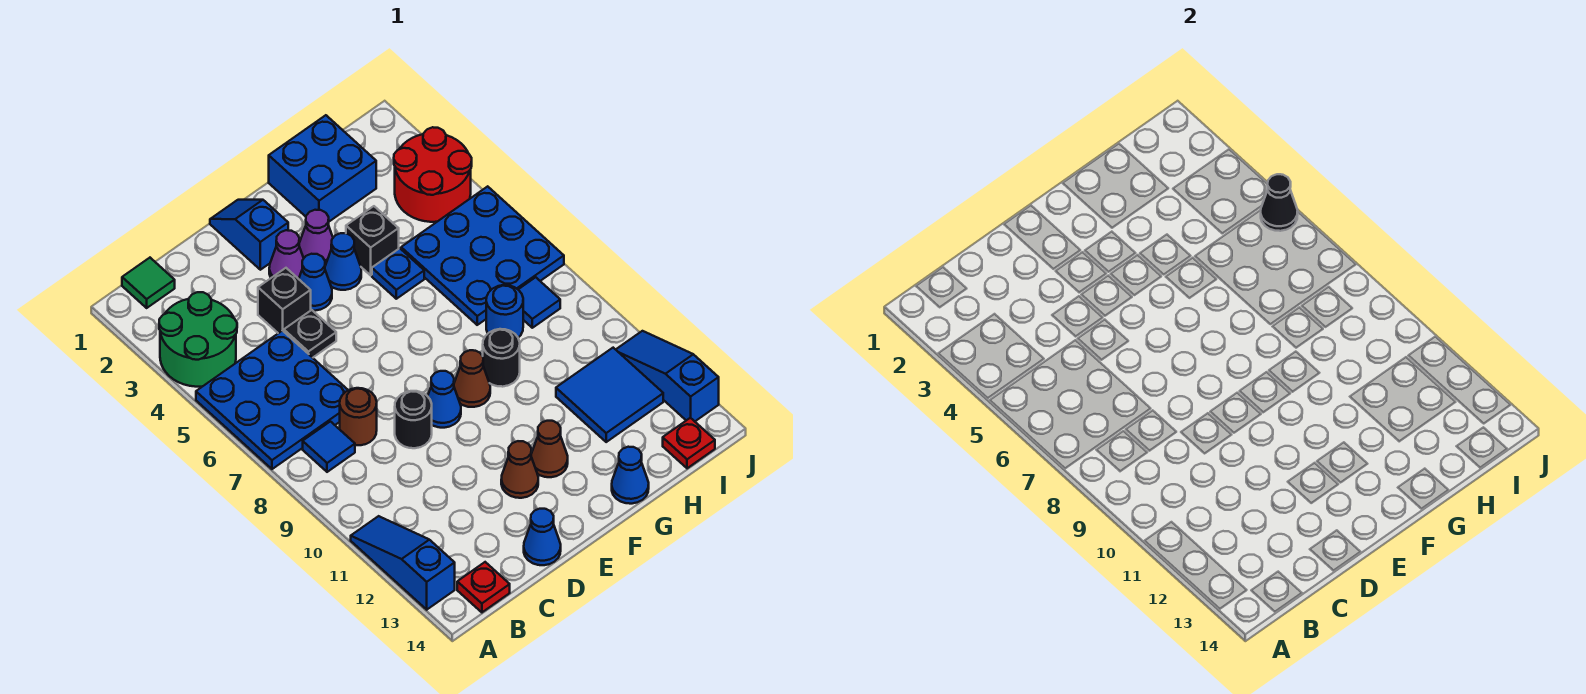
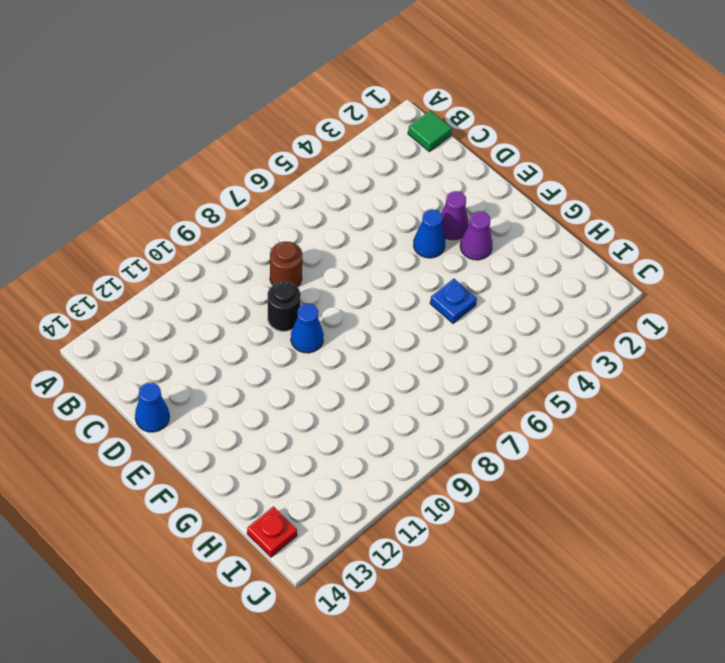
none -> green round brick A3:B4 level 1
none -> blue plate A5:C7 level 1
none -> blue slope A11:A13 level 1 top 13
none -> blue tile B8 level 1

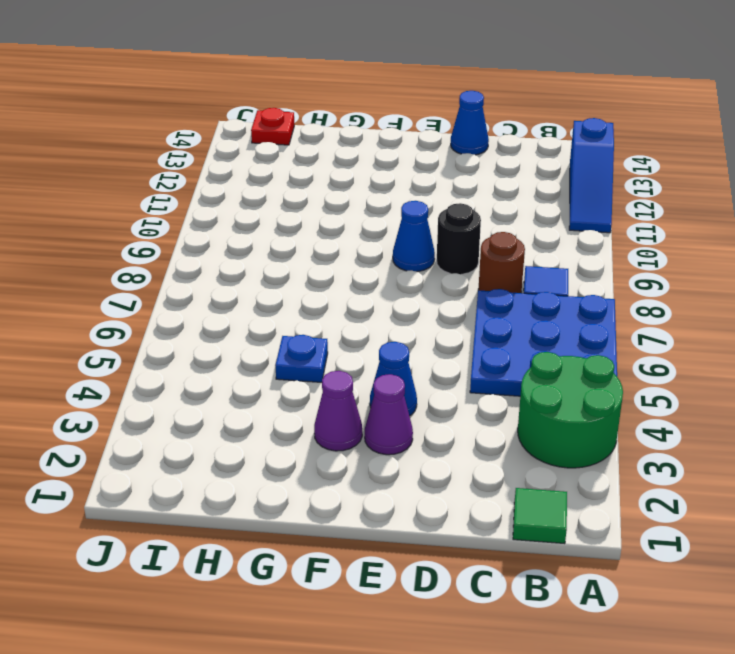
none -> red plate B14 level 1
none -> black brick D4 level 1
none -> black plate D5 level 1
none -> blue slope E1:E2 level 1 top 2

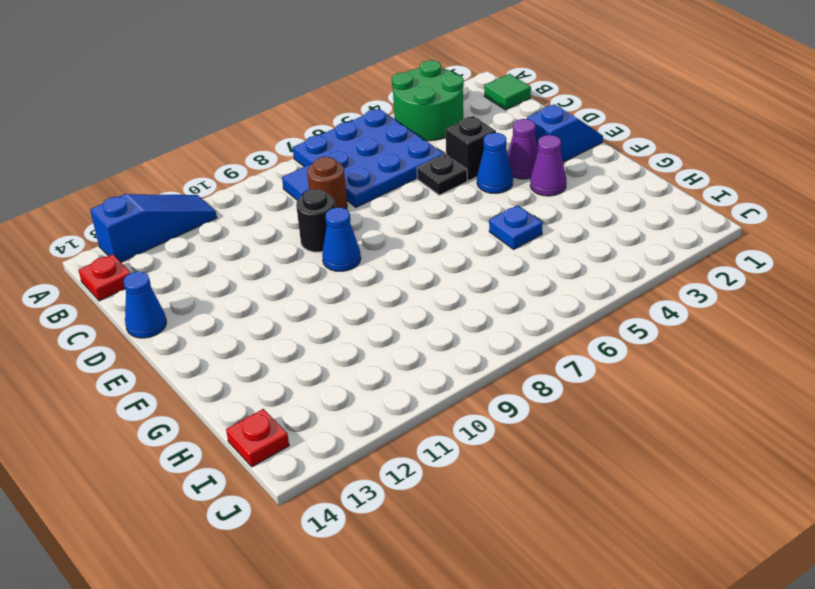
none -> brown cone E12 level 1
none -> blue cone F4 level 1
none -> brown cone F9 level 1
none -> brown cone F12 level 1

